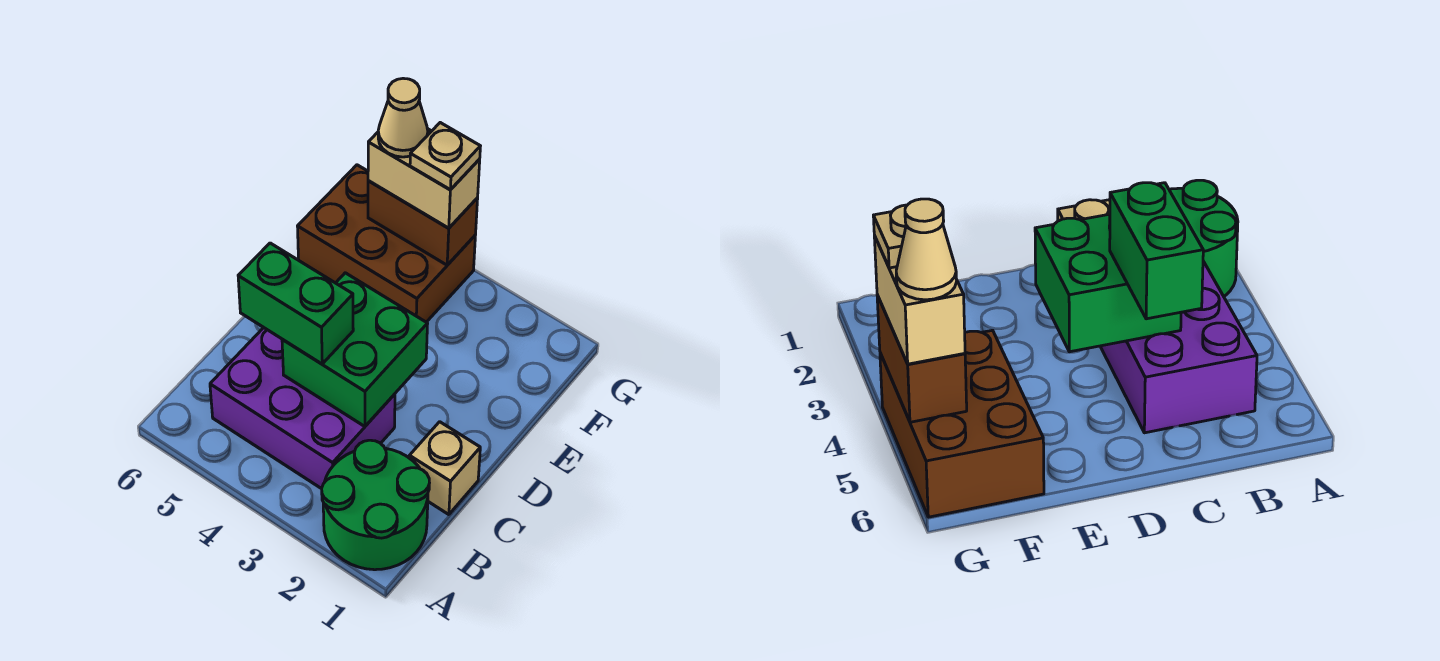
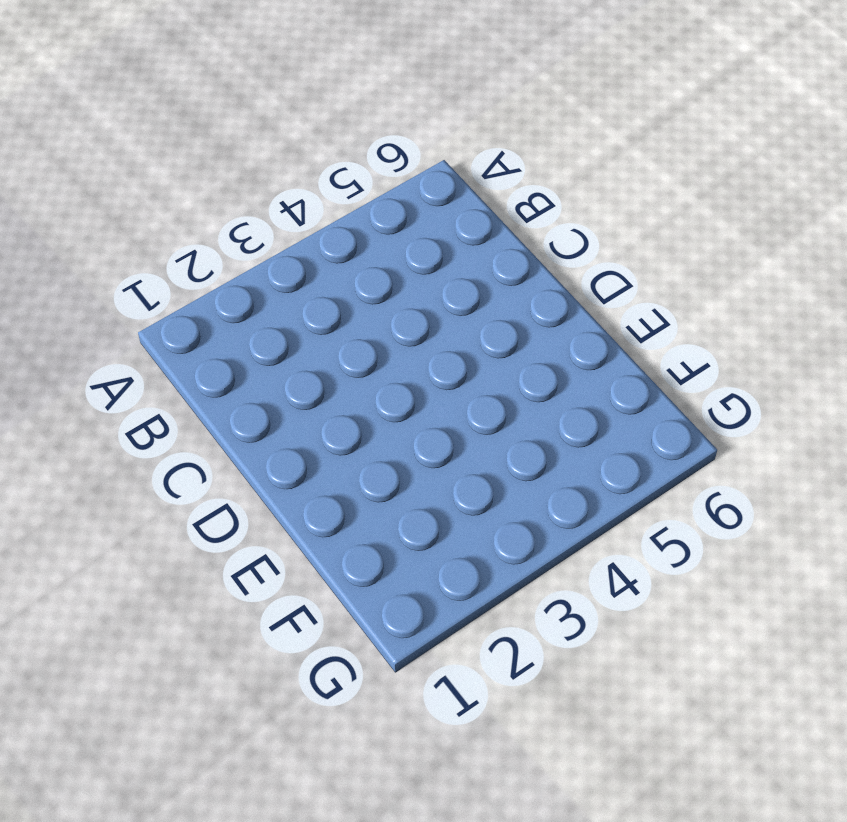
none -> green round brick A1:B2 level 1
none -> purple brick B3:C5 level 1

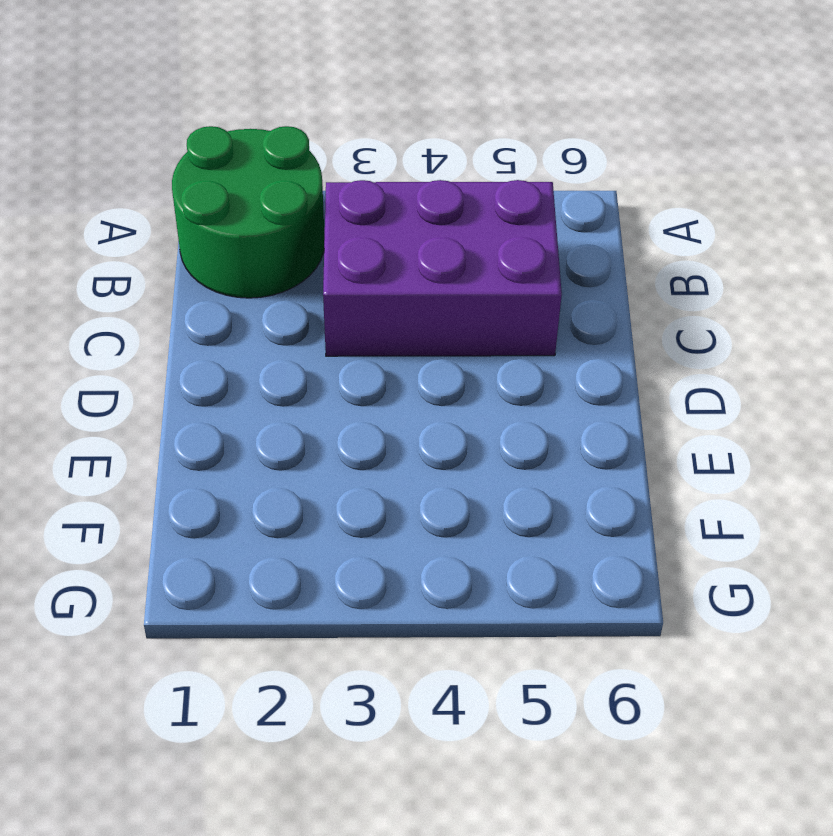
none -> tan brick C1 level 1
none -> brown brick F4:G6 level 1

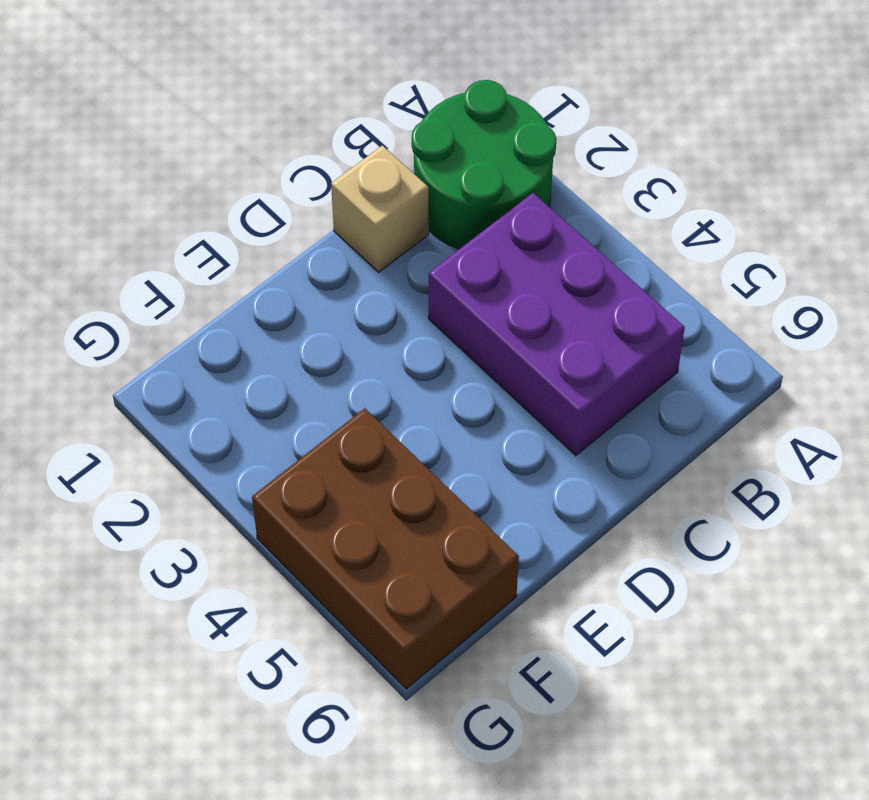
none -> green brick C3:D4 level 2
none -> brown brick G4:G5 level 2

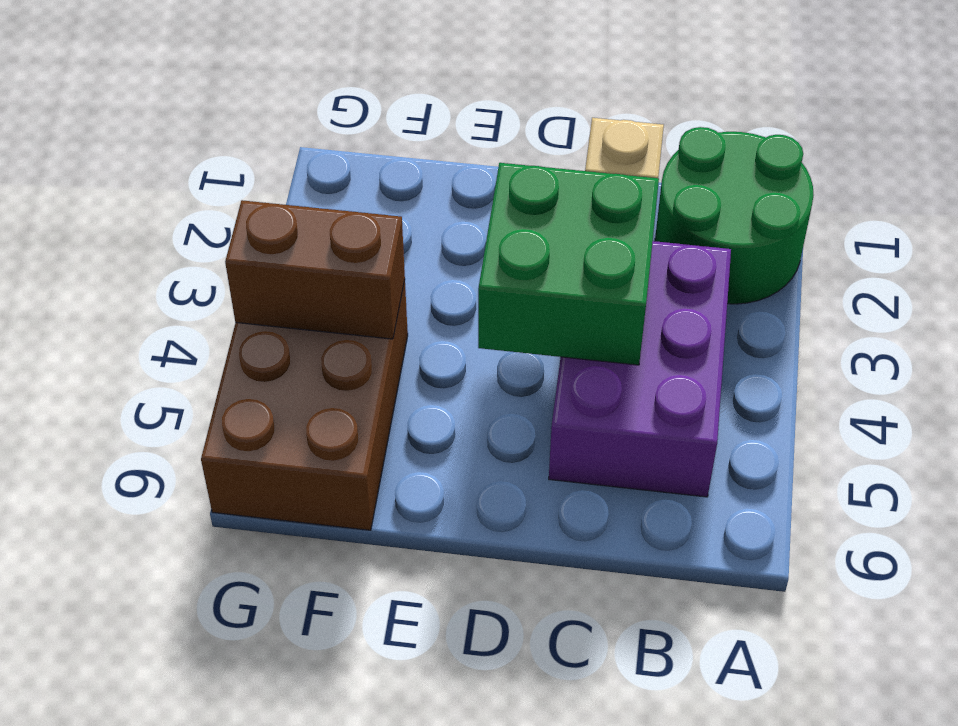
brown brick F4:G4 level 2 -> brown brick G4:G5 level 2
none -> green brick C4:C5 level 3
none -> tan brick G4:G5 level 3

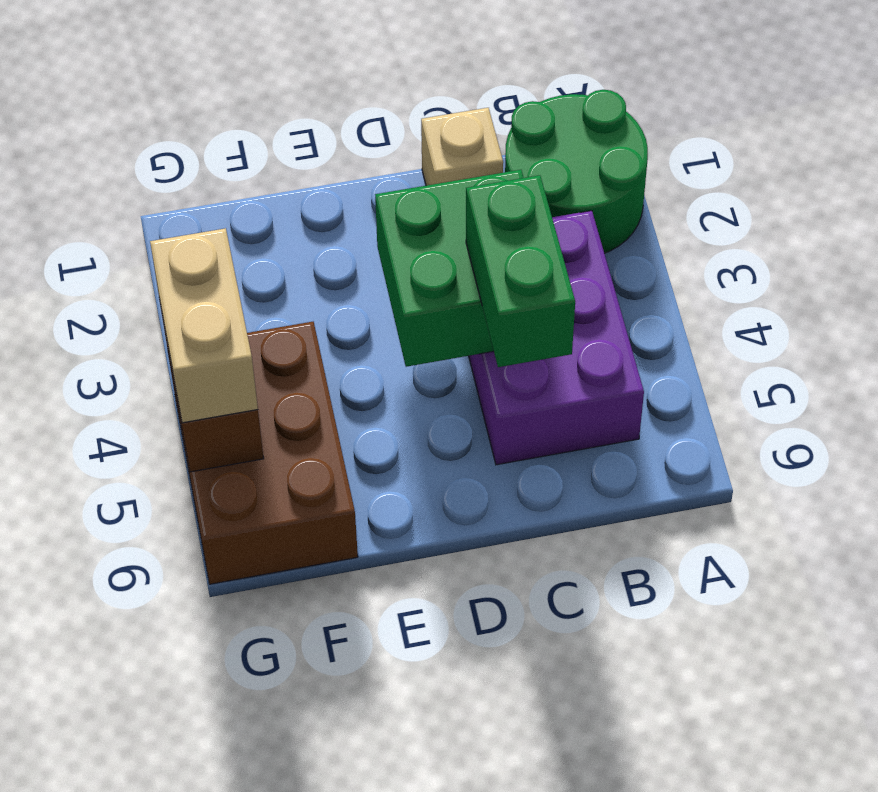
none -> tan plate G4 level 4
none -> tan cone G5 level 4

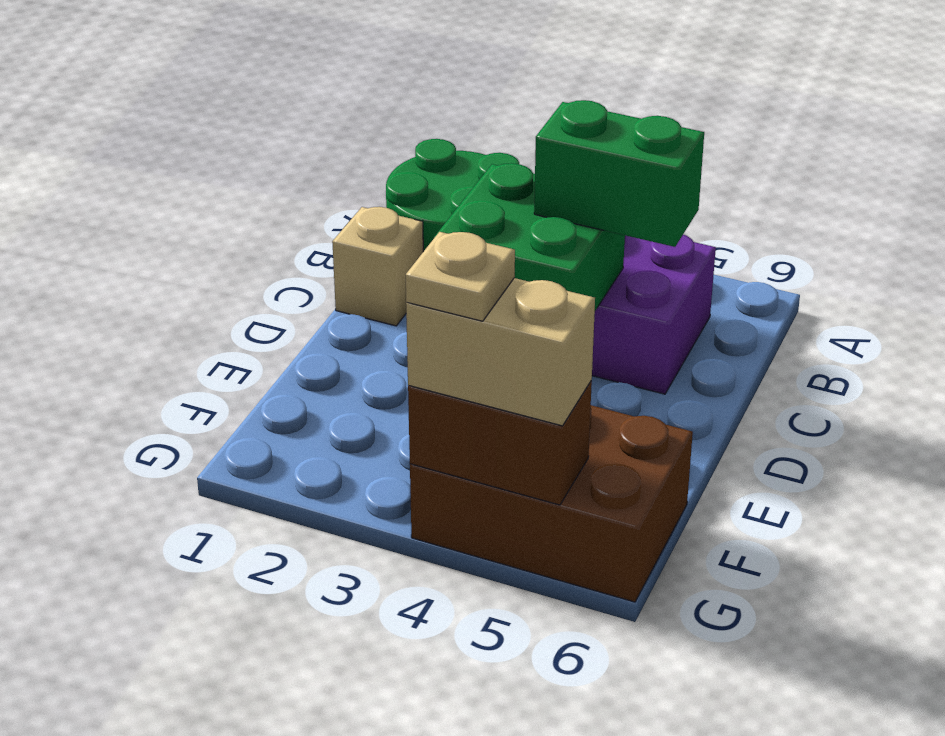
none -> tan cone G5 level 4

